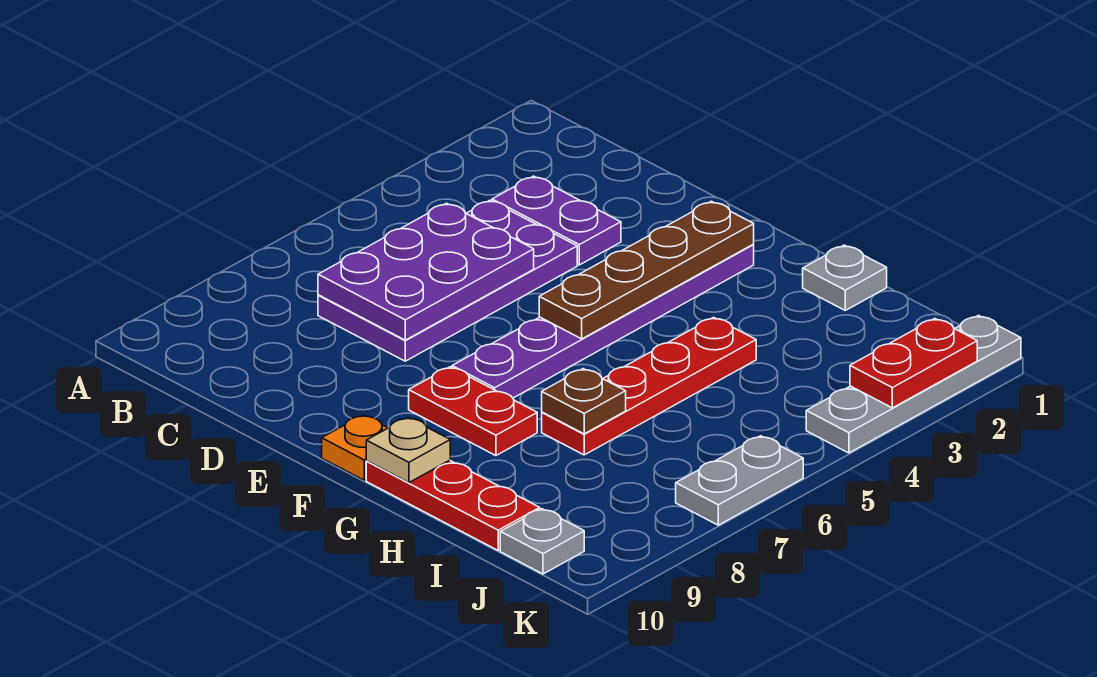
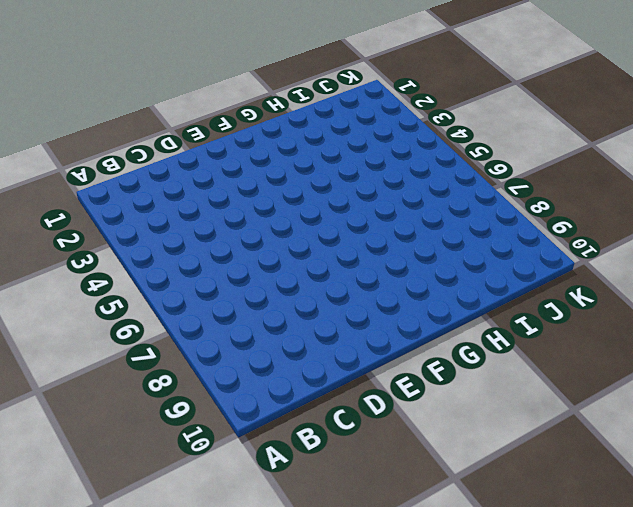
none -> purple plate C3:D3 level 1
none -> purple plate C4:D7 level 1
none -> purple plate F2:F7 level 1

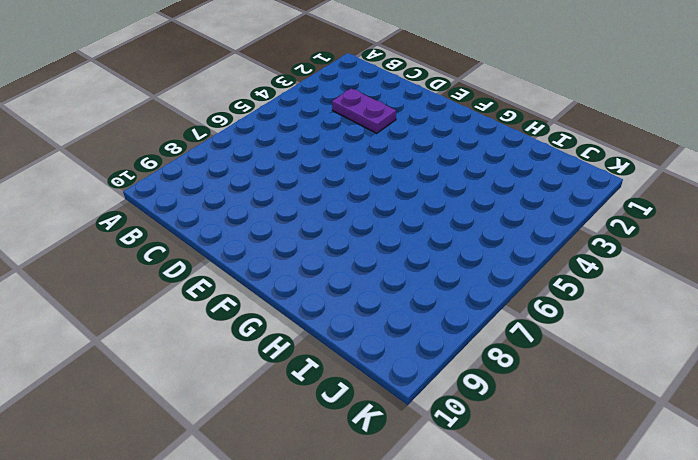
none -> purple plate C4:D7 level 1
none -> purple plate F2:F7 level 1
none -> red plate F8:G8 level 1

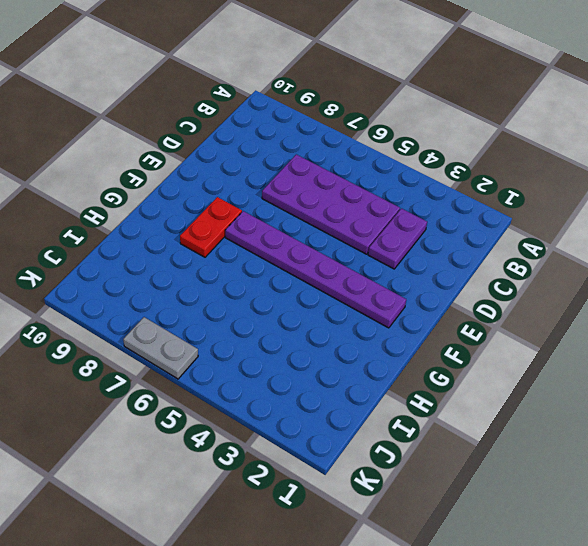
none -> orange plate F10 level 1
none -> red plate G10:I10 level 1
none -> grey plate H1 level 1

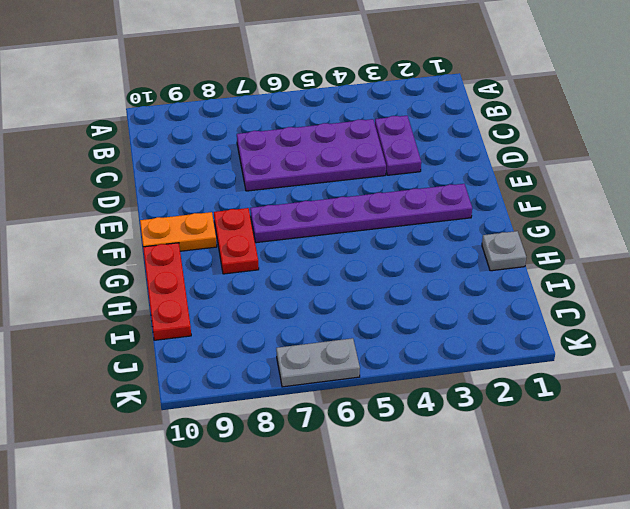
orange plate F9:F10 level 1 -> orange plate F10 level 1
none -> red plate H4:H7 level 1
none -> grey plate J10 level 1
none -> grey plate K1:K4 level 1

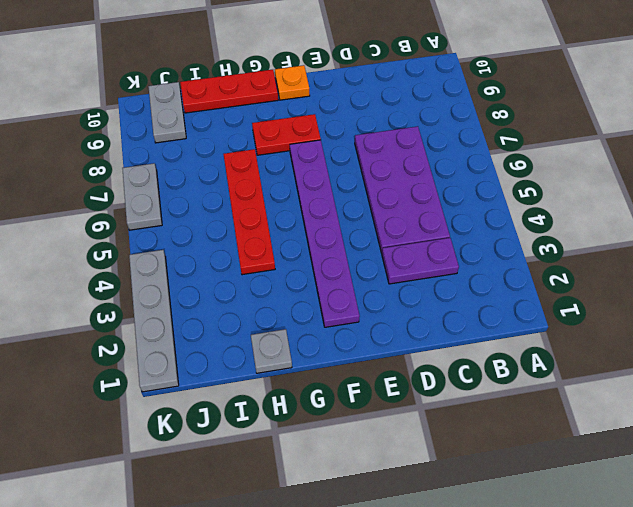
grey plate J9:J10 level 1 -> grey plate J10 level 1
none -> purple plate C5:D7 level 2
none -> brown plate F2:F5 level 2
none -> tan plate G10 level 2

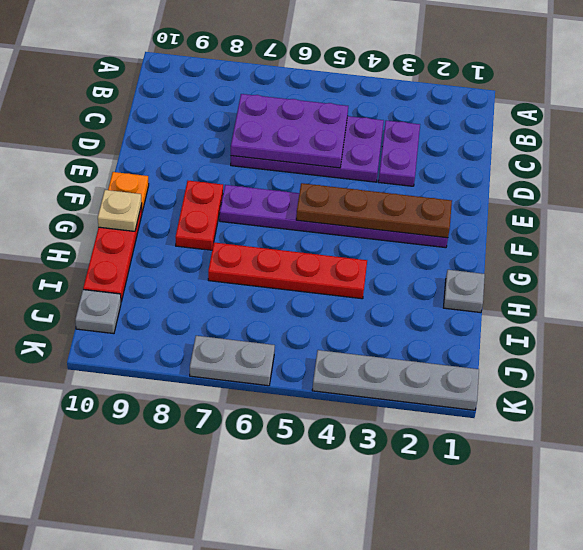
none -> brown plate H7 level 2
none -> red plate K2:K3 level 2

